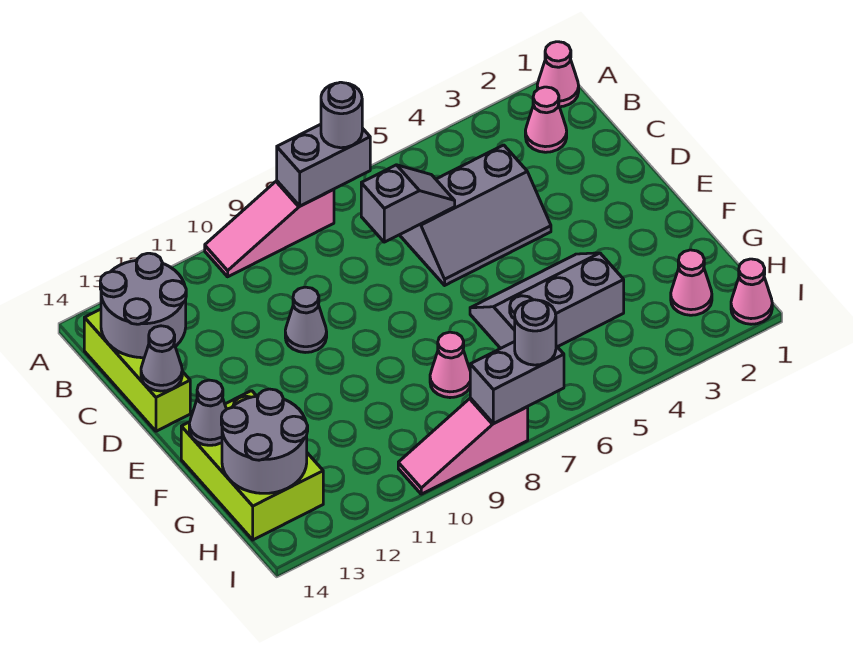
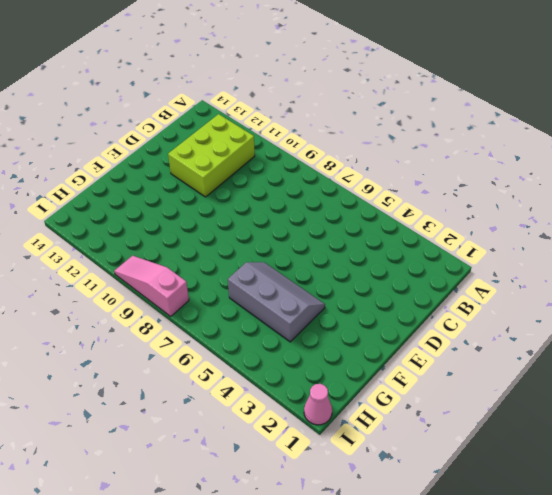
lime brick B11:D12 level 1 -> lime brick F13:H14 level 1
none -> pink cone A1 level 1
none -> pink slope A8:A10 level 1 top 8
none -> pink cone B2 level 1

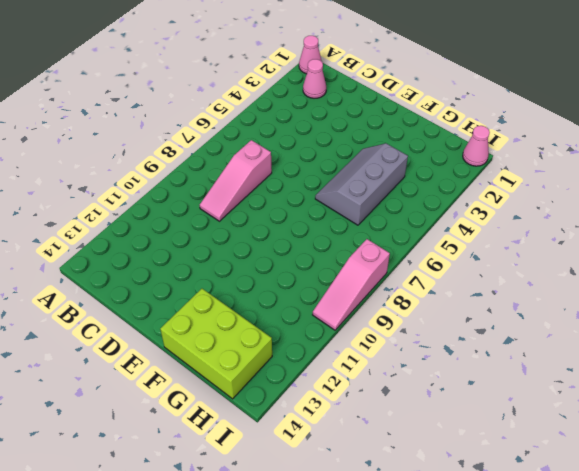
pink slope C7:C9 level 1 top 7 -> pink slope A8:A10 level 1 top 8
none -> lime brick B14:D14 level 1
none -> grey slope C4:D6 level 1 top C
none -> grey cone D10 level 1

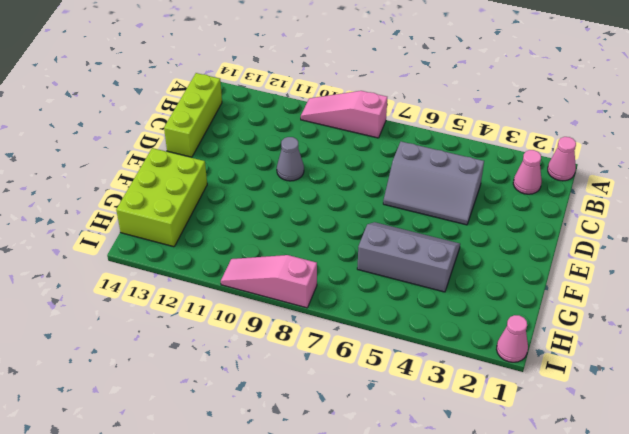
none -> pink cone G8 level 1
none -> pink cone H2 level 1
none -> grey brick A7:A8 level 2

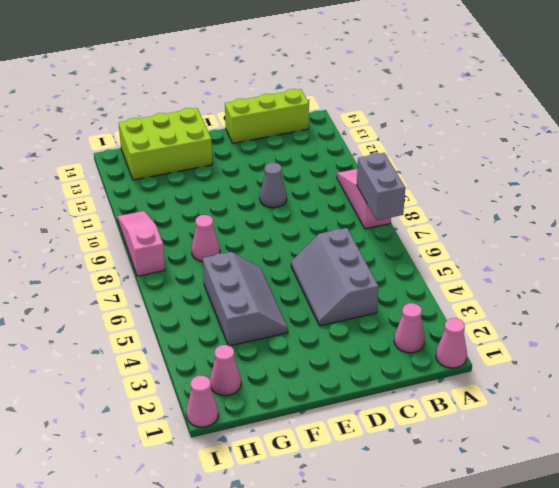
none -> grey round brick B13:C14 level 2
none -> grey slope C6:C7 level 2 top 7
none -> grey cone D14 level 2

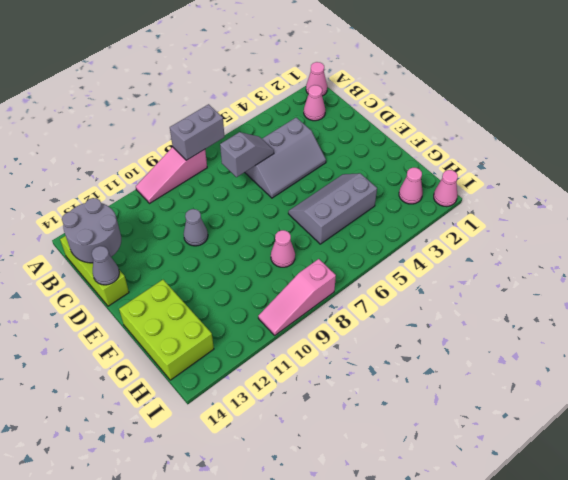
none -> grey cone F14 level 2
none -> grey round brick G13:H14 level 2
none -> grey brick I7:I8 level 2

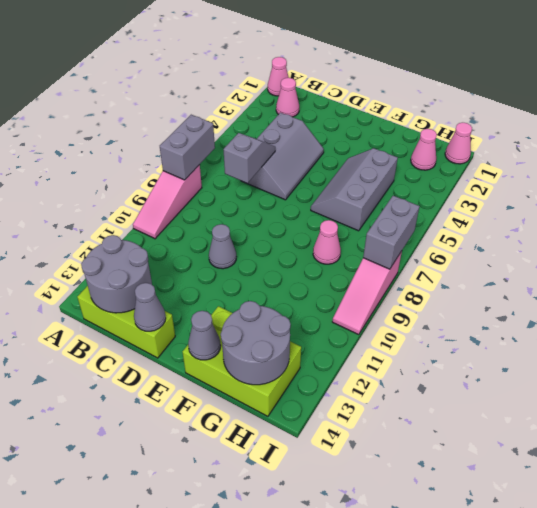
none -> grey round brick A7 level 3
none -> grey round brick I7 level 3

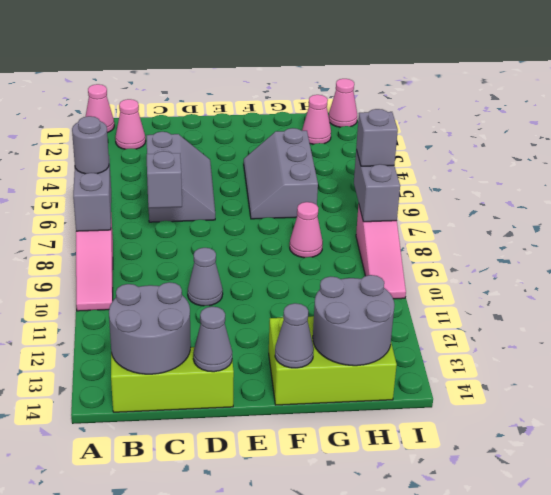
grey brick I7 level 3 -> grey round brick I7 level 3

